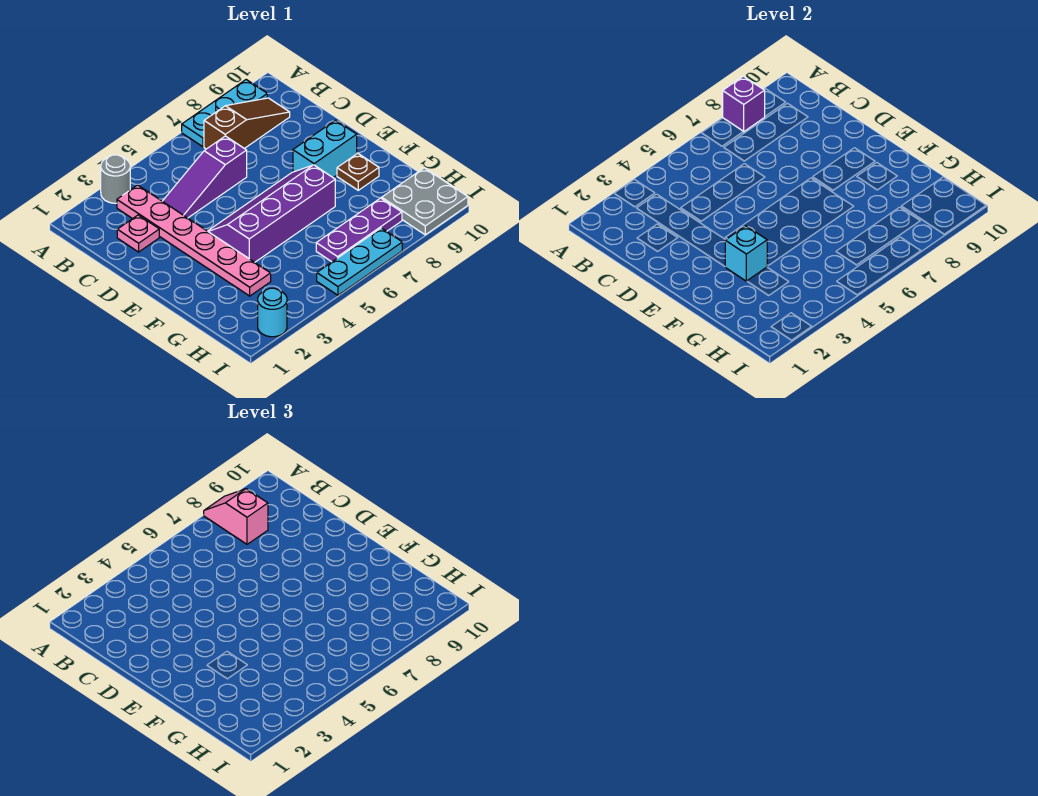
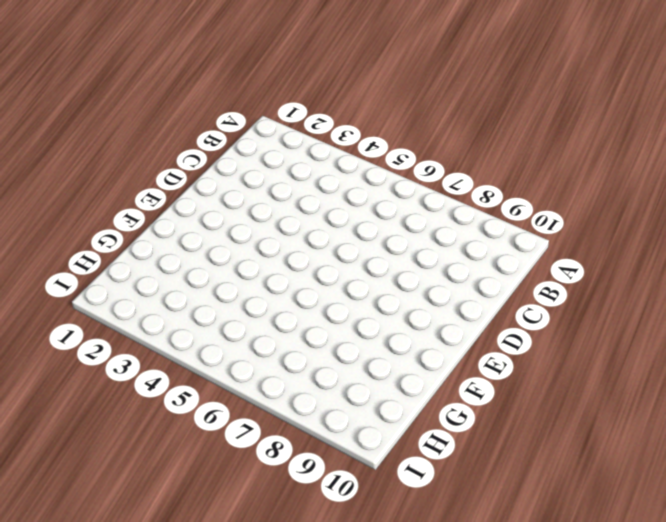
none -> grey round brick A3 level 1
none -> cyan plate A7:A9 level 1
none -> pink plate B3:G3 level 1

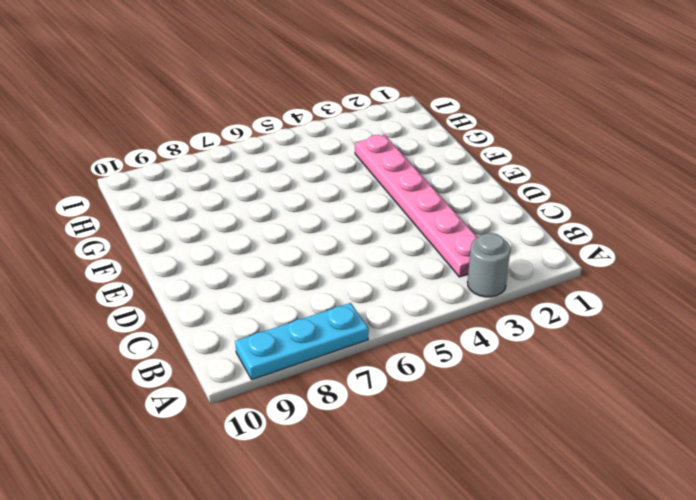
none -> brown slope B7:B9 level 1 top 7
none -> pink plate C2 level 1
none -> purple slope C4:C6 level 1 top 6

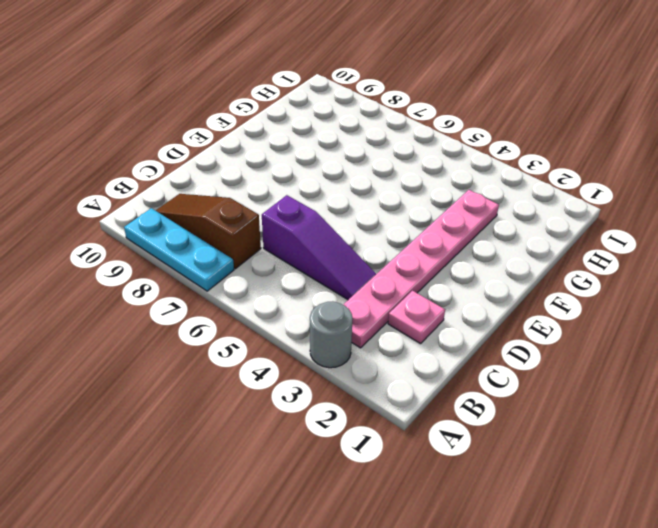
none -> purple slope E4:F7 level 1 top F
none -> cyan brick E8:E9 level 1
none -> brown plate F9 level 1

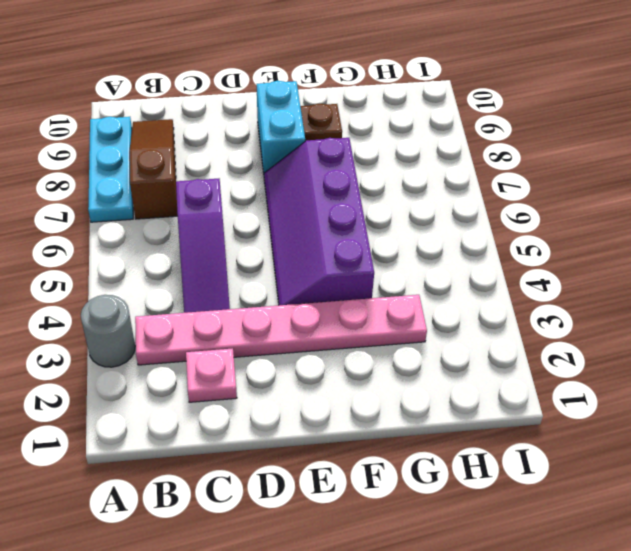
none -> purple plate H6:H8 level 1
none -> grey plate H9:I10 level 1
none -> cyan round brick I2 level 1

